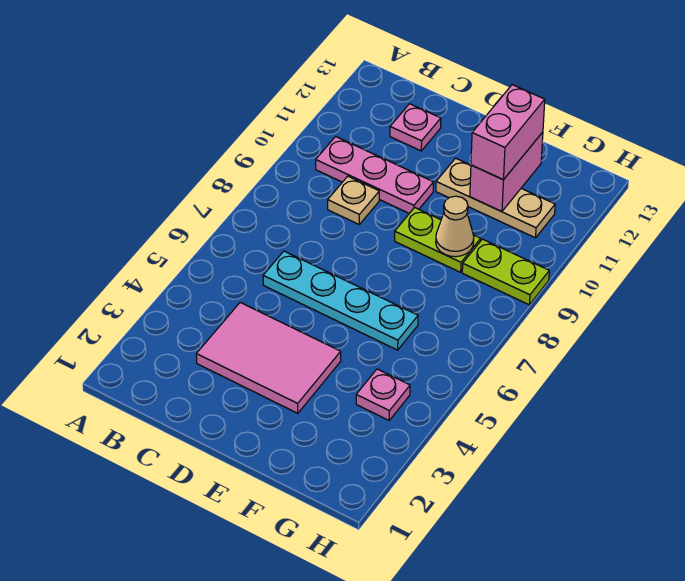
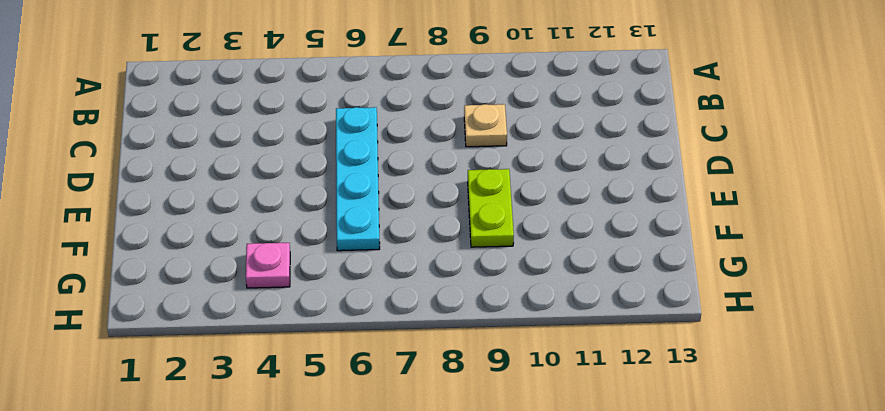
none -> pink plate B10:D10 level 1
none -> pink tile C3:E4 level 1
none -> pink plate C12 level 1

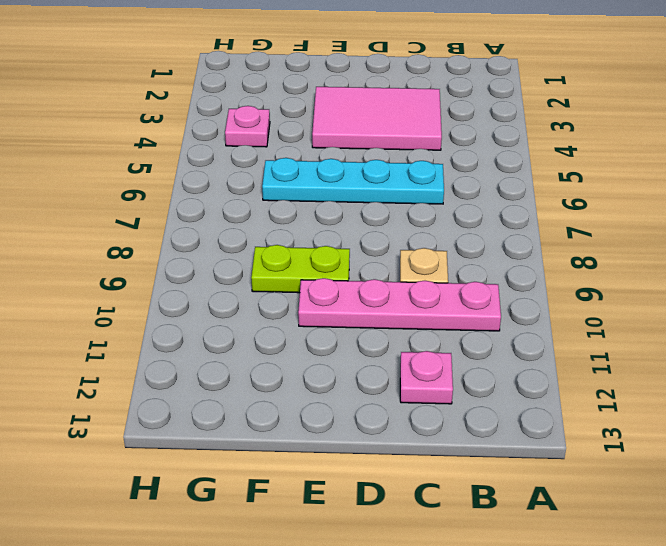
pink plate B10:E10 level 1 -> pink plate B10:D10 level 1
none -> tan plate E11:G11 level 1
none -> lime plate G9:H9 level 1
none -> tan cone F9 level 2

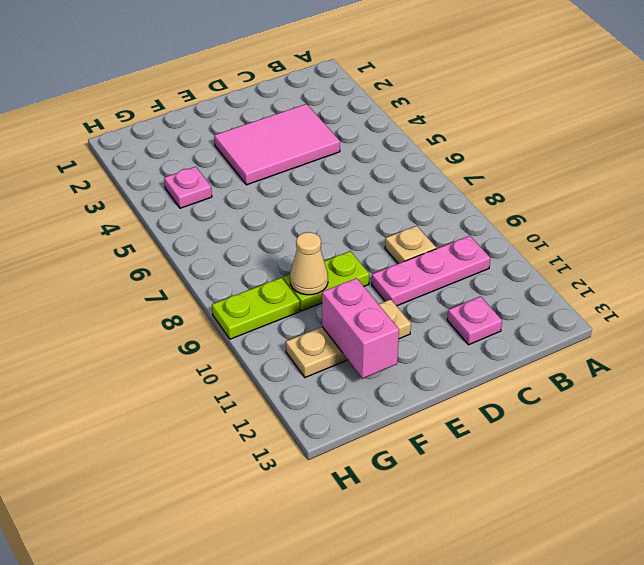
none -> cyan plate C6:F6 level 1
none -> pink brick F11:F12 level 3

